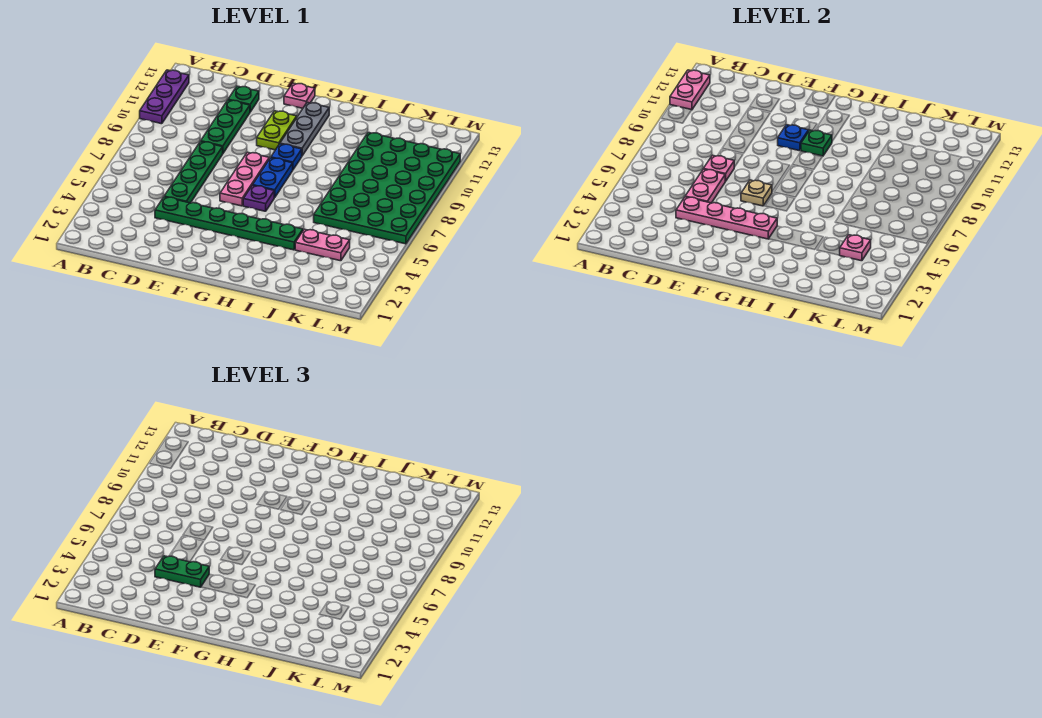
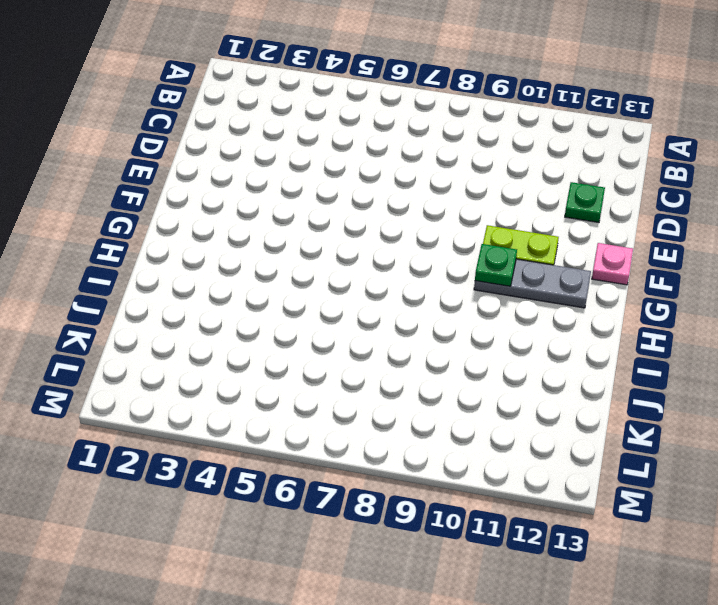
none -> purple plate A10:A12 level 1
none -> green plate D4:I4 level 1
none -> green plate D5:D8 level 1

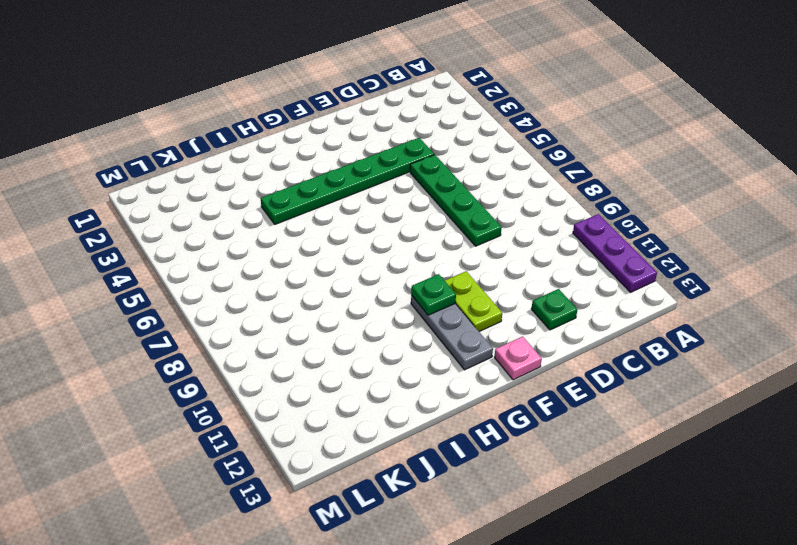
none -> green plate D9:D11 level 1
none -> pink plate F6:F8 level 1
none -> purple plate G6 level 1

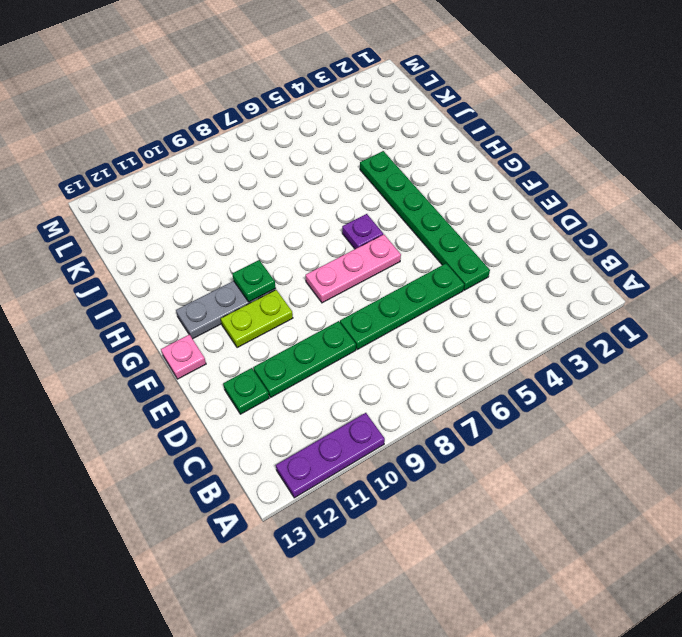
none -> blue plate G7:G8 level 1
none -> blue plate G9 level 1
none -> pink plate J4:K4 level 1

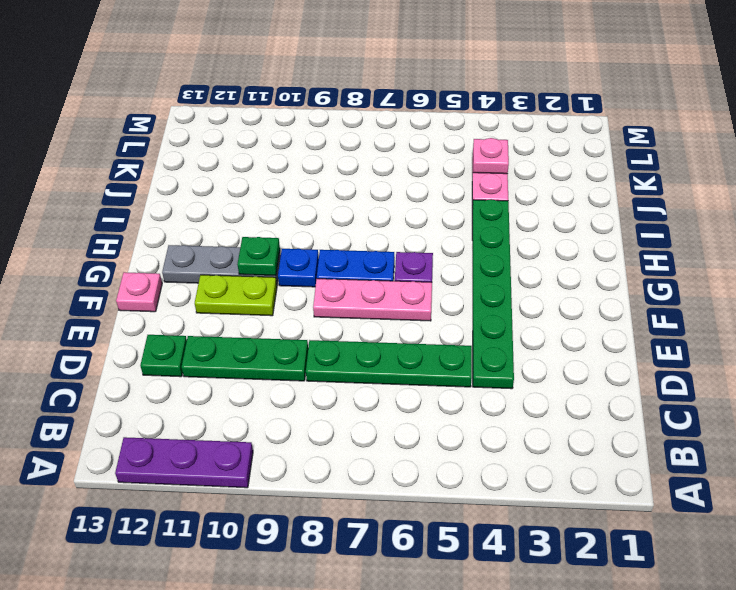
none -> green plate J6:M11 level 1
none -> pink plate A11:A12 level 2
none -> pink plate D4:G4 level 2

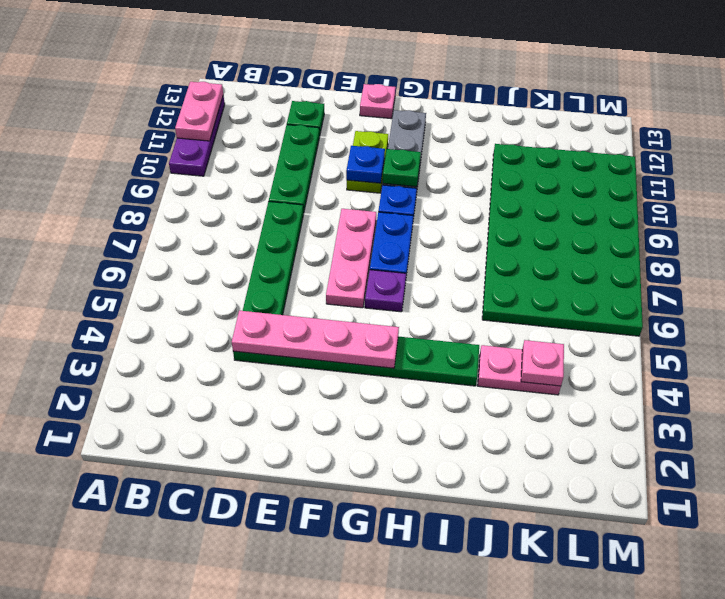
none -> pink plate D5:D6 level 2
none -> pink plate D7 level 2
none -> tan plate F6 level 2

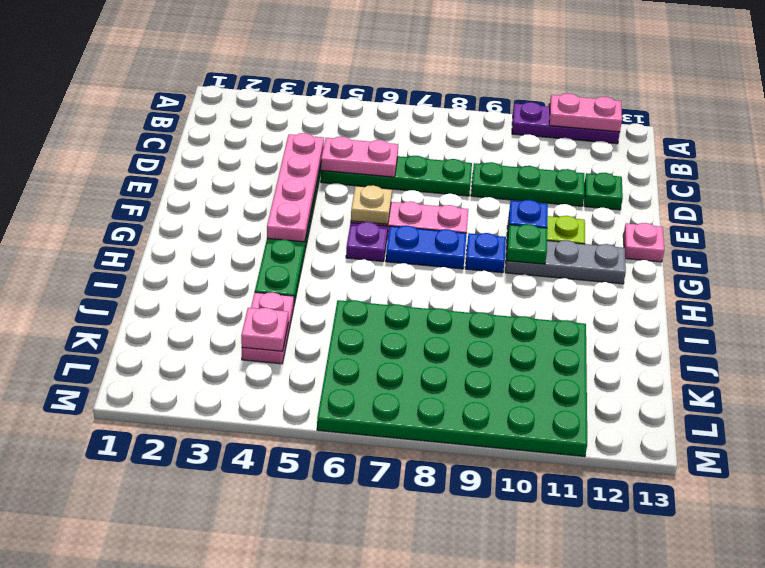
none -> pink plate D7 level 2
none -> green plate D4:E4 level 3

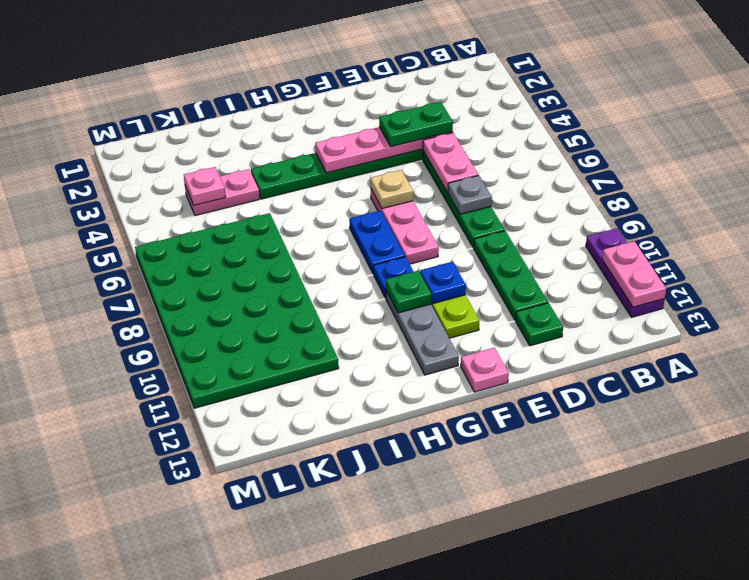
grey plate D7 level 2 -> pink plate D7 level 2
none -> purple plate G6 level 1

